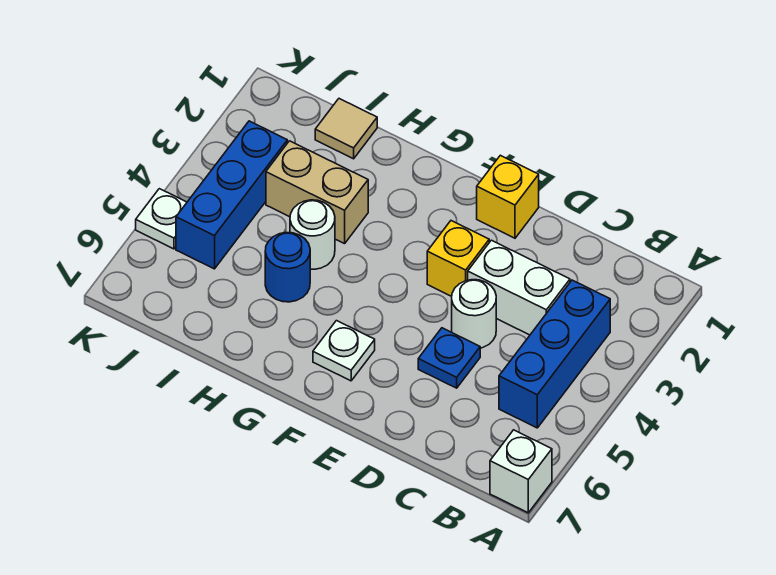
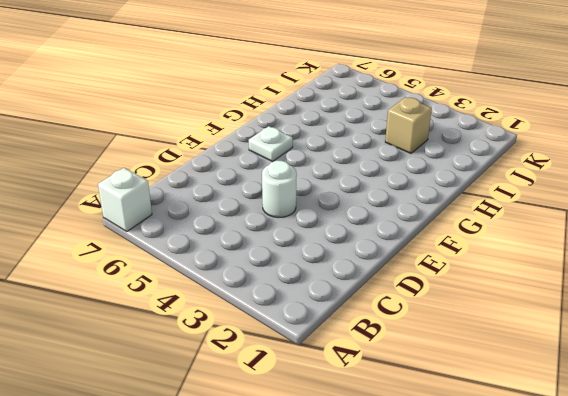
tan brick I3 level 1 -> tan brick H3:I3 level 1
none -> blue brick B3:B5 level 1
none -> white brick C3:D3 level 1
none -> blue plate D5 level 1

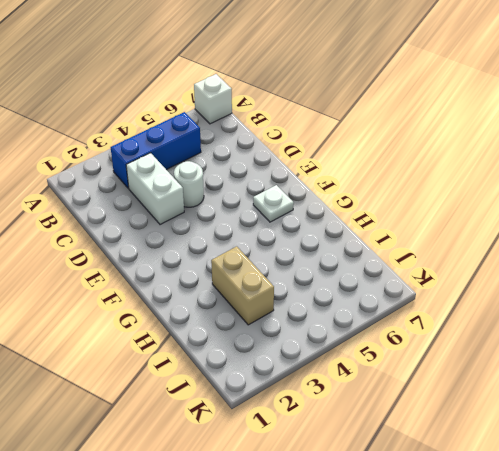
none -> blue plate D5 level 1
none -> yellow brick E1 level 1
none -> yellow brick E3 level 1

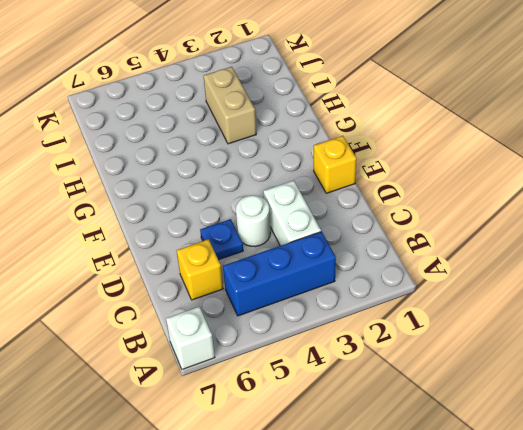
yellow brick C6 level 1 -> yellow brick E3 level 1
none -> white plate F6 level 1
none -> white round brick H4 level 1
none -> blue round brick H5 level 1

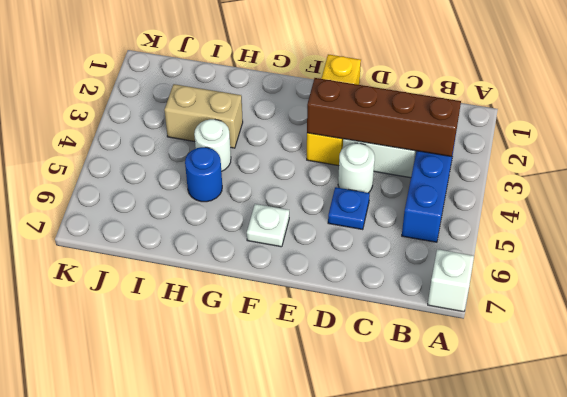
brown brick B3:E3 level 2 -> none
none -> tan tile I1 level 1
none -> blue brick J3:J5 level 1
none -> white plate K5 level 1

